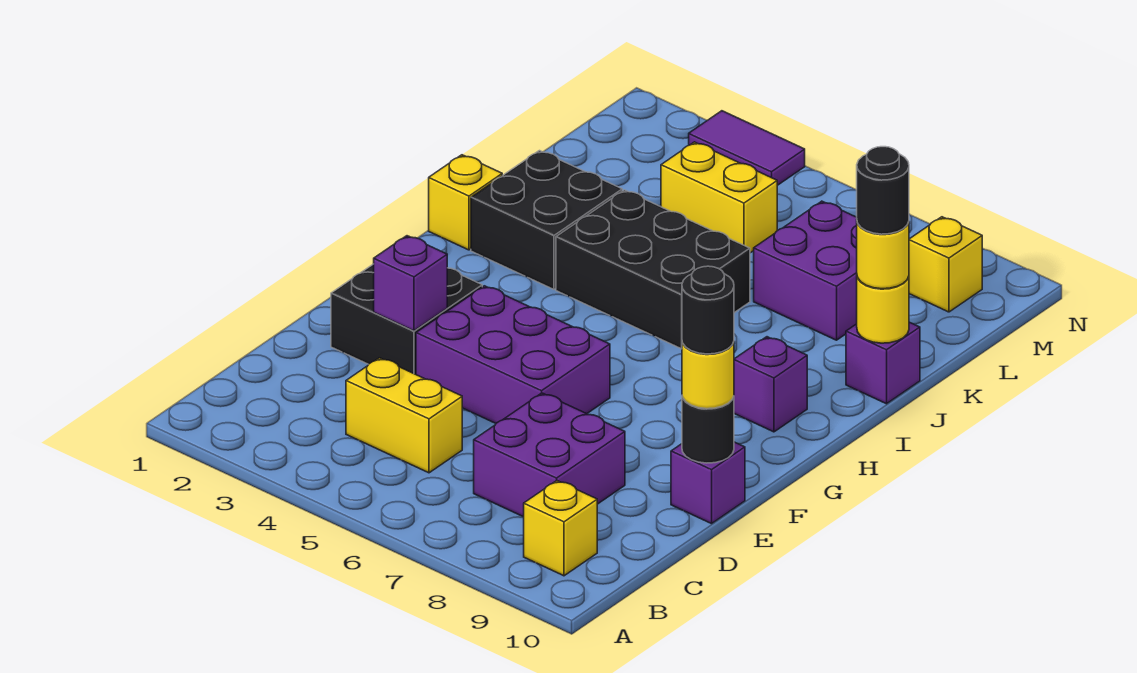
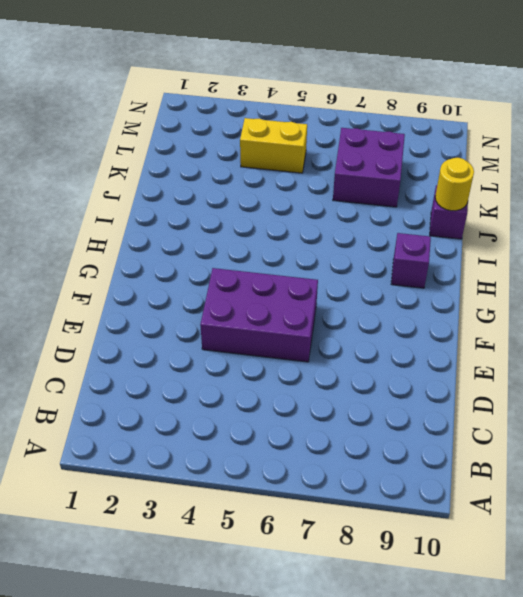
none -> yellow brick B9 level 1
none -> yellow brick C4:C5 level 1
none -> purple brick C7:D8 level 1

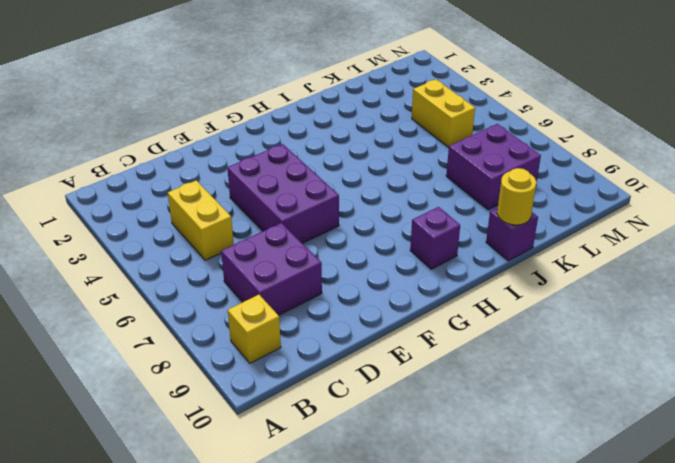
none -> black brick E2:F3 level 1
none -> purple brick E10 level 1
none -> yellow brick I1 level 1

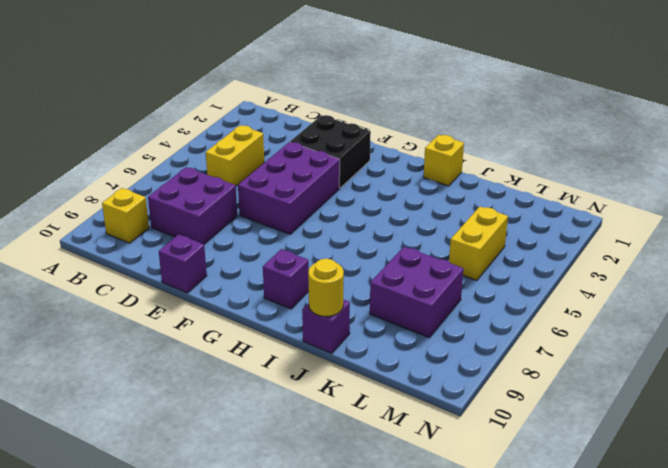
none -> black brick I2:J3 level 1
none -> black brick I4:J6 level 1
none -> yellow brick M9 level 1

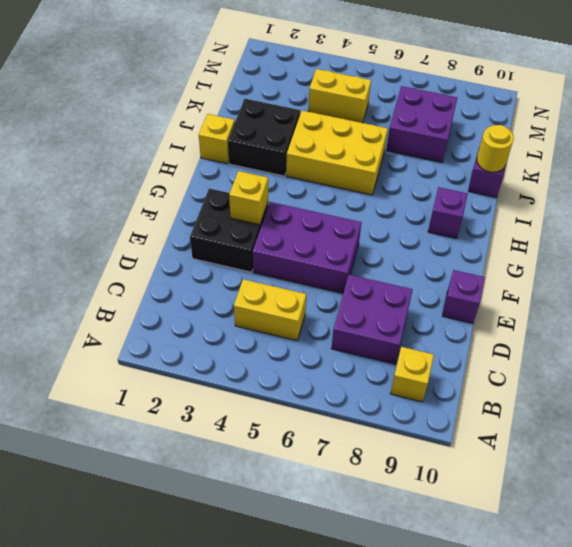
yellow brick F3 level 2 -> yellow brick M9 level 1
yellow brick I4:J6 level 1 -> black brick I4:J6 level 1
none -> purple tile N3:N4 level 1
none -> purple brick E3 level 2
none -> black round brick E10 level 2

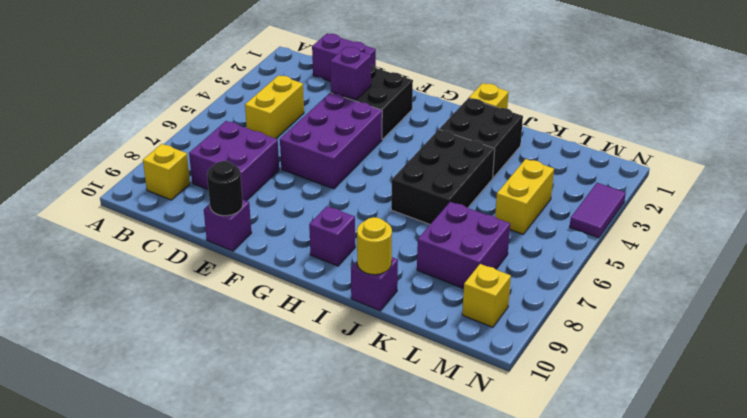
purple brick C1:D1 level 1 -> none
none -> yellow round brick E10 level 3
none -> yellow round brick J10 level 3
none -> black round brick E10 level 4

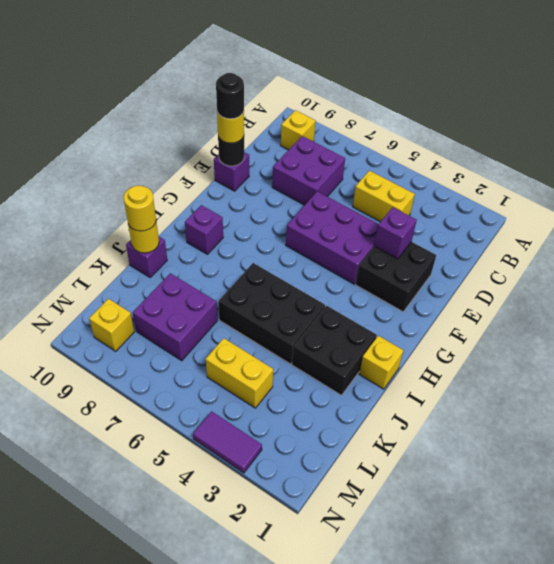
none -> black round brick J10 level 4

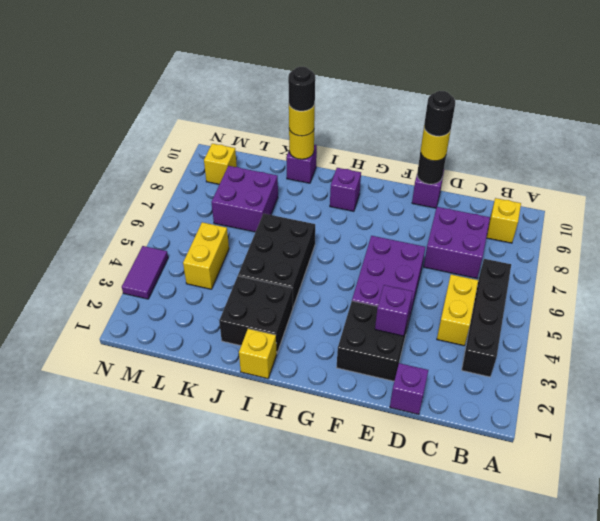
black brick B3:B6 level 1 -> none
purple brick D1 level 1 -> none

